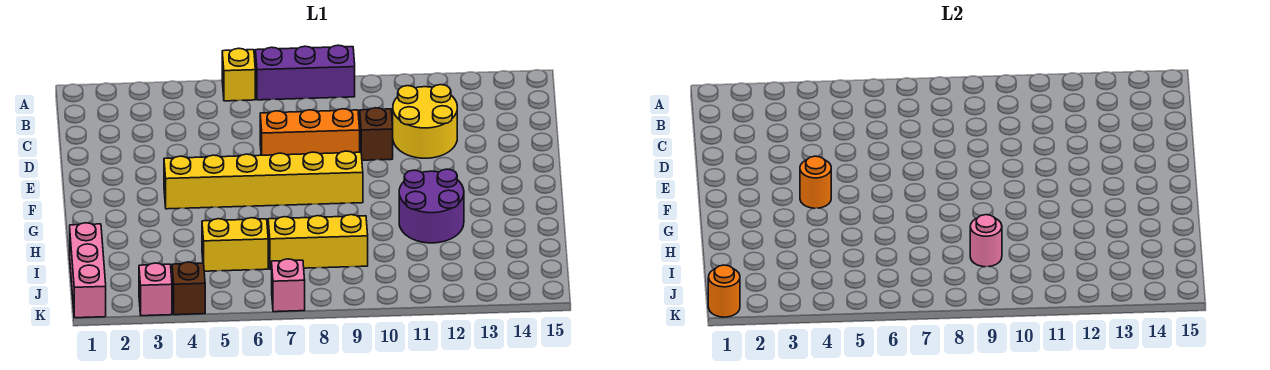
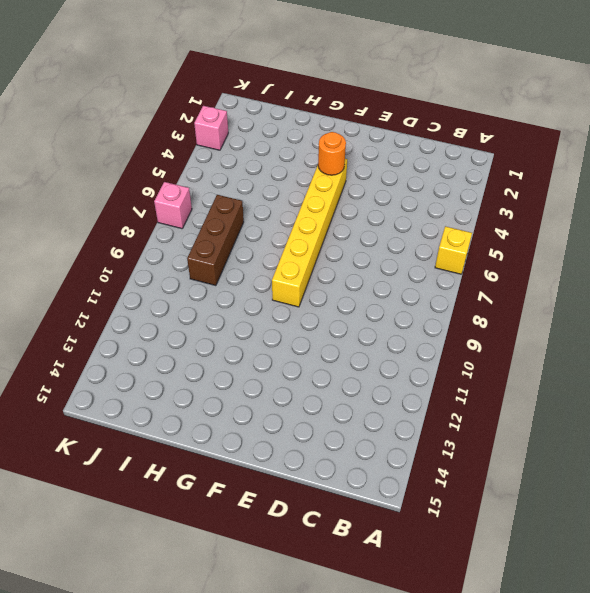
brown brick I7:I9 level 1 -> yellow brick I7:I9 level 1
none -> purple brick A7:A9 level 1
none -> yellow round brick C11:D12 level 1
none -> orange brick D7:D9 level 1

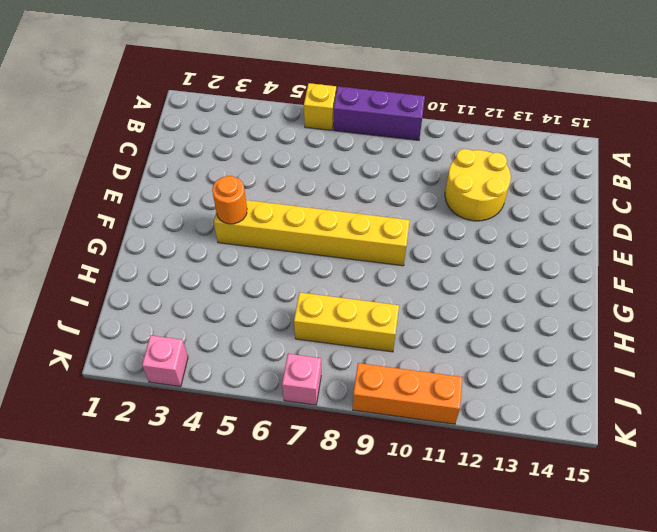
orange brick K9:K11 level 1 -> orange brick D7:D9 level 1
none -> brown brick D10 level 1
none -> purple round brick G11:H12 level 1
none -> pink brick I1:K1 level 1

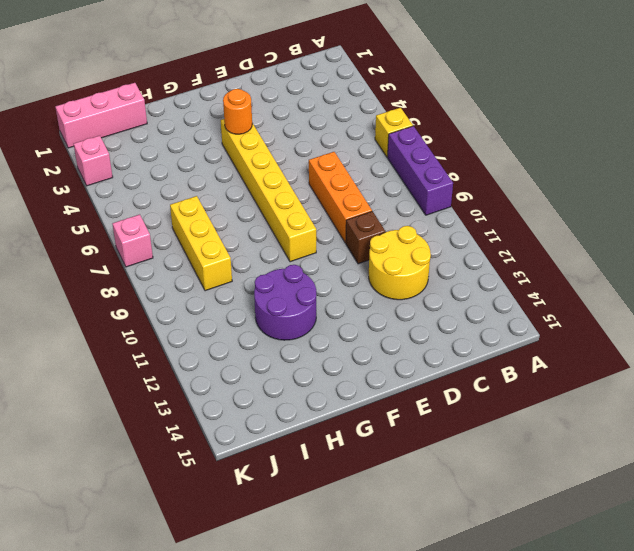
none -> yellow brick I5:I6 level 1
none -> brown brick K4 level 1
none -> pink round brick I9 level 2

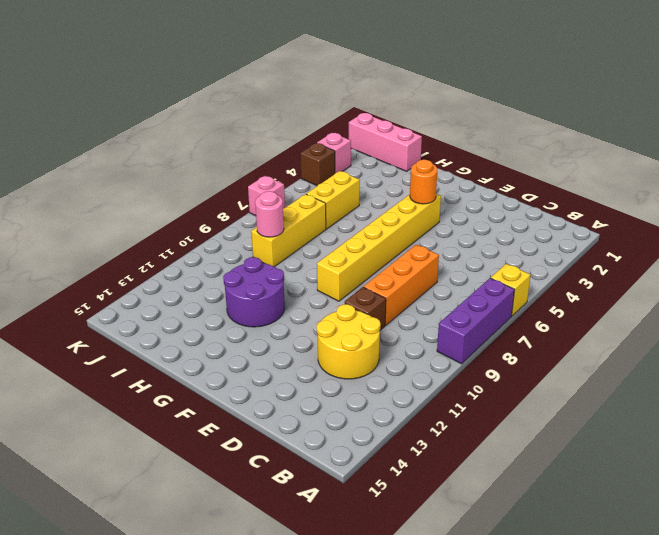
none -> orange round brick K1 level 2

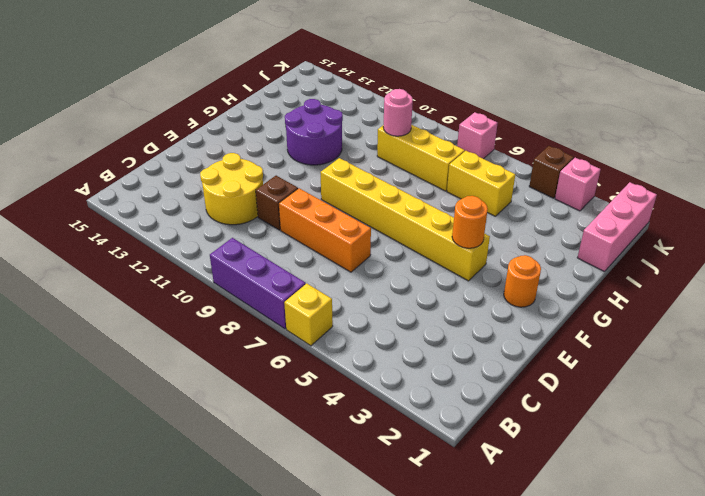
orange round brick F2 level 1 -> orange round brick K1 level 2

